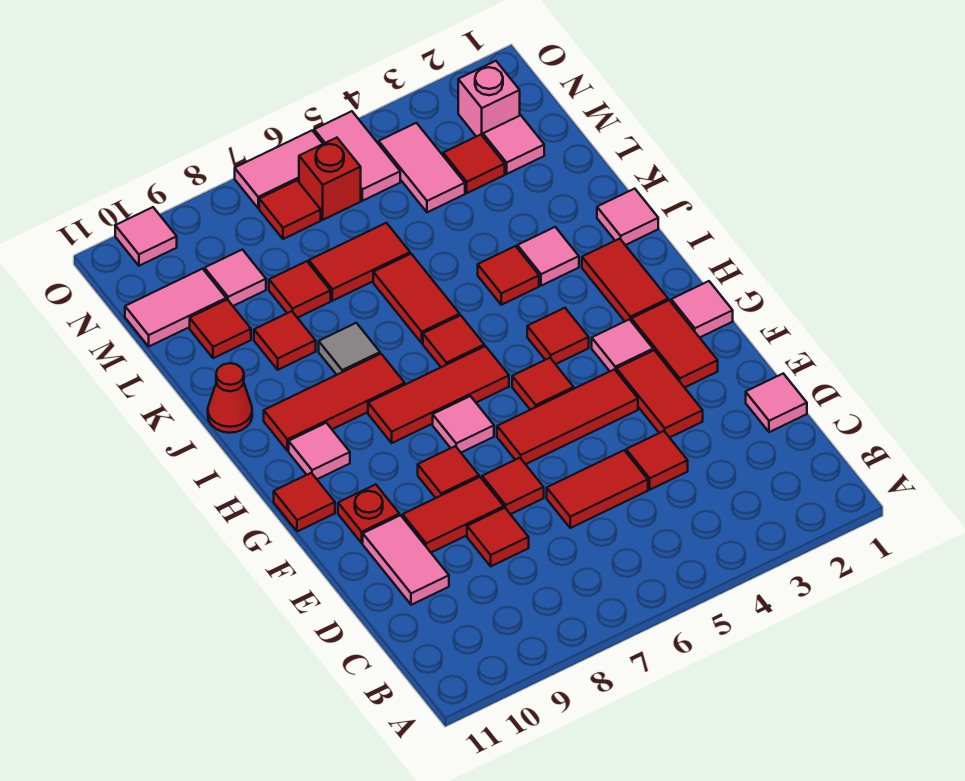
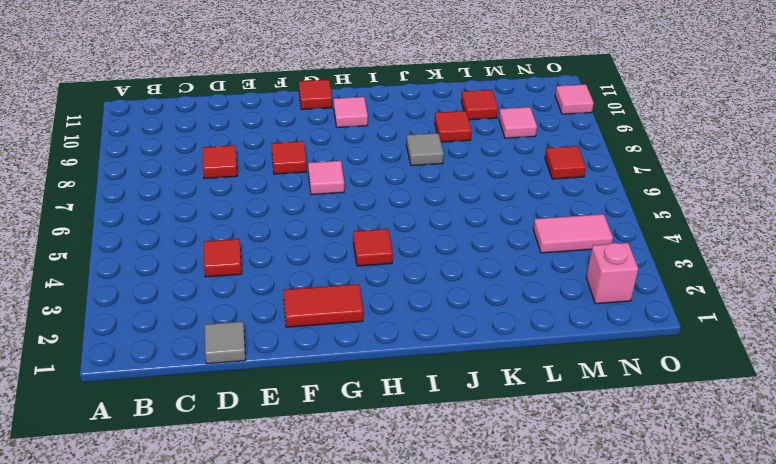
grey tile D1 level 1 -> pink tile D1 level 1
none -> red tile D5:D6 level 1
none -> pink tile D10:E10 level 1
none -> red tile E3:F3 level 1
none -> red tile E7 level 1

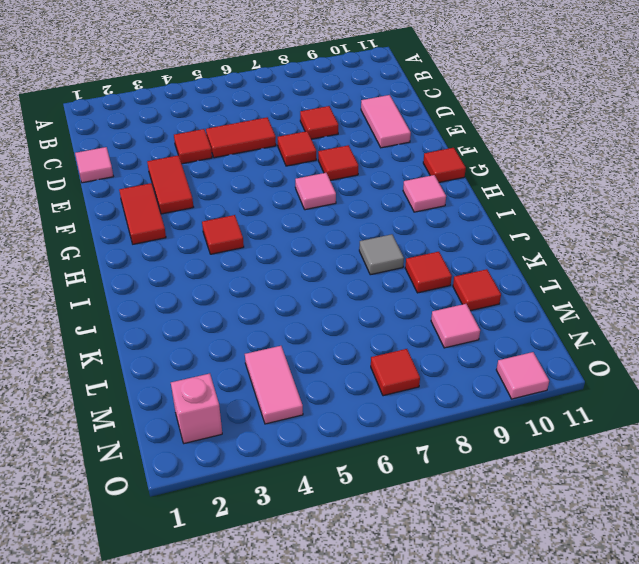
none -> red tile E8:E9 level 1
none -> red tile F4:F6 level 1
none -> red plate F10 level 1
none -> pink tile G1 level 1

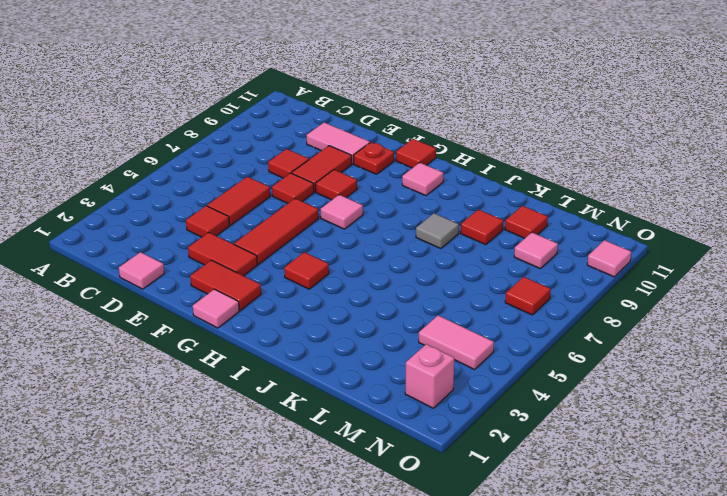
none -> pink tile G3 level 1
none -> red tile G5 level 1
none -> red tile H2:I2 level 1
none -> red tile H6:H8 level 1

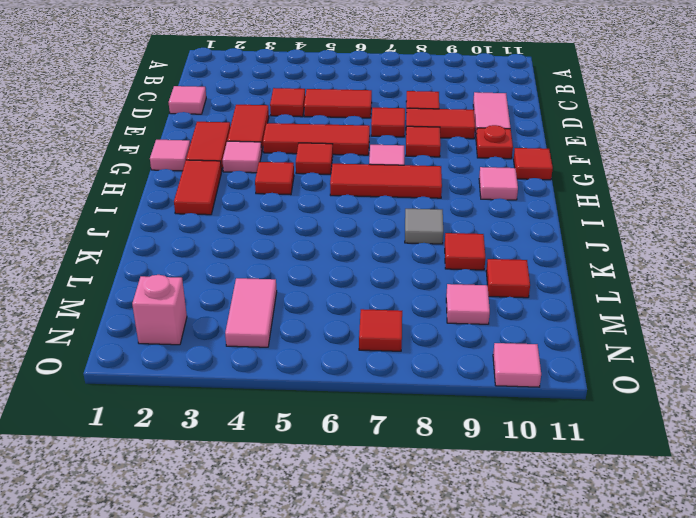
none -> red tile I6 level 1
none -> red tile I8:I10 level 1
none -> pink tile J1 level 1
none -> pink tile J3 level 1

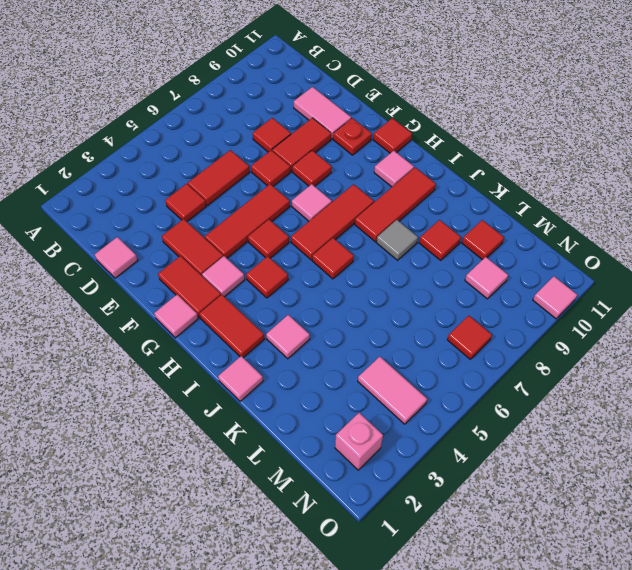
none -> red tile J4 level 1
none -> red tile J6:K6 level 1
none -> red cone J11 level 1
none -> red tile L6:L7 level 1

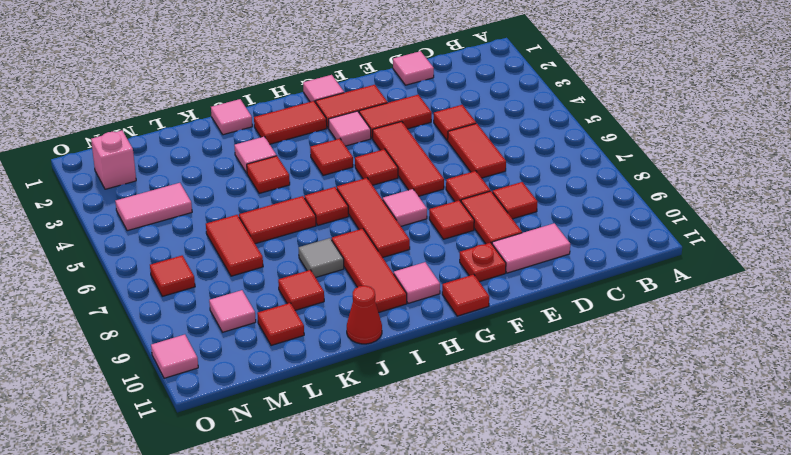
none -> red tile L8 level 1
none -> pink tile M2 level 1
none -> red tile M3 level 1
none -> pink tile M10:M11 level 1

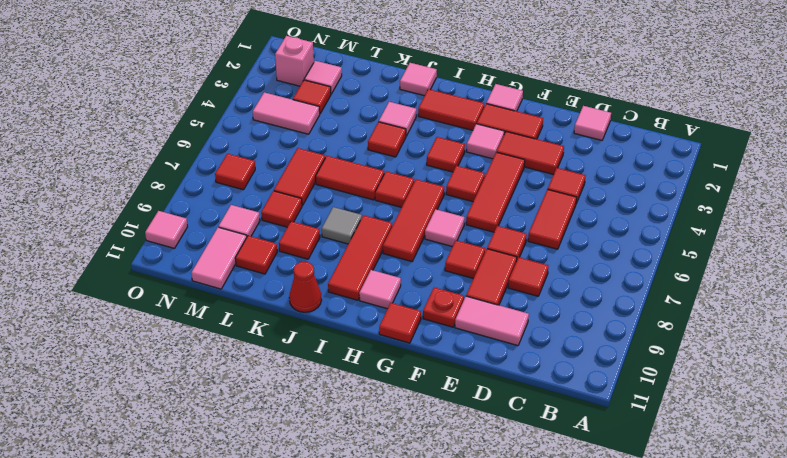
none -> pink tile N5:O5 level 1
none -> red brick N6 level 1
none -> pink tile O6:O7 level 1

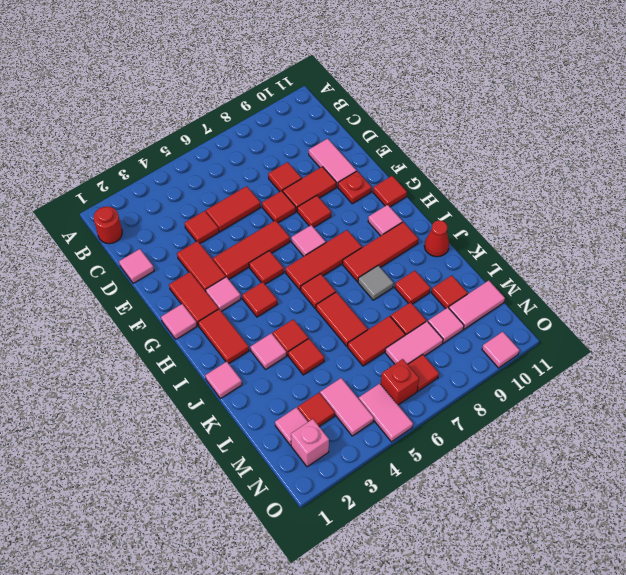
red round brick B1 level 1 -> none
red tile K4 level 1 -> none
pink tile M7:M8 level 1 -> pink tile O6:O7 level 1

